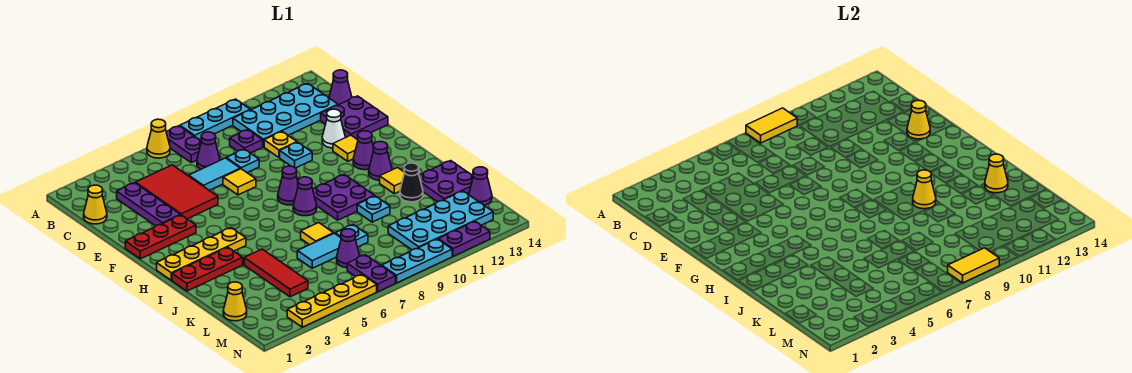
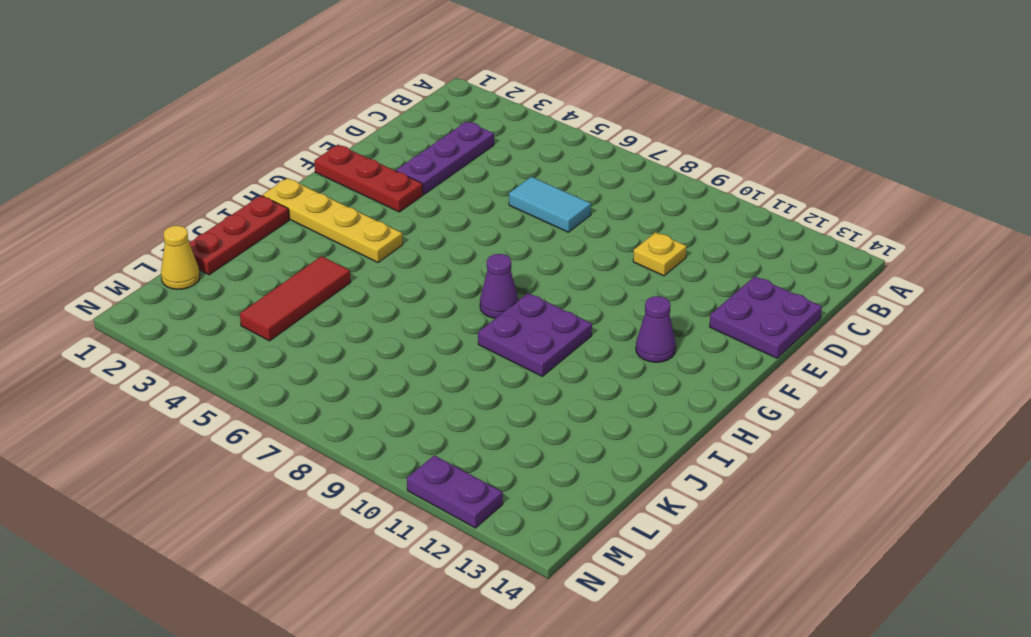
red plate I1:K1 level 1 -> red plate I1:I3 level 1
none -> yellow cone A6 level 1
none -> purple plate A7:B7 level 1
none -> cyan plate A8:A10 level 1
none -> cyan plate B10:C13 level 1

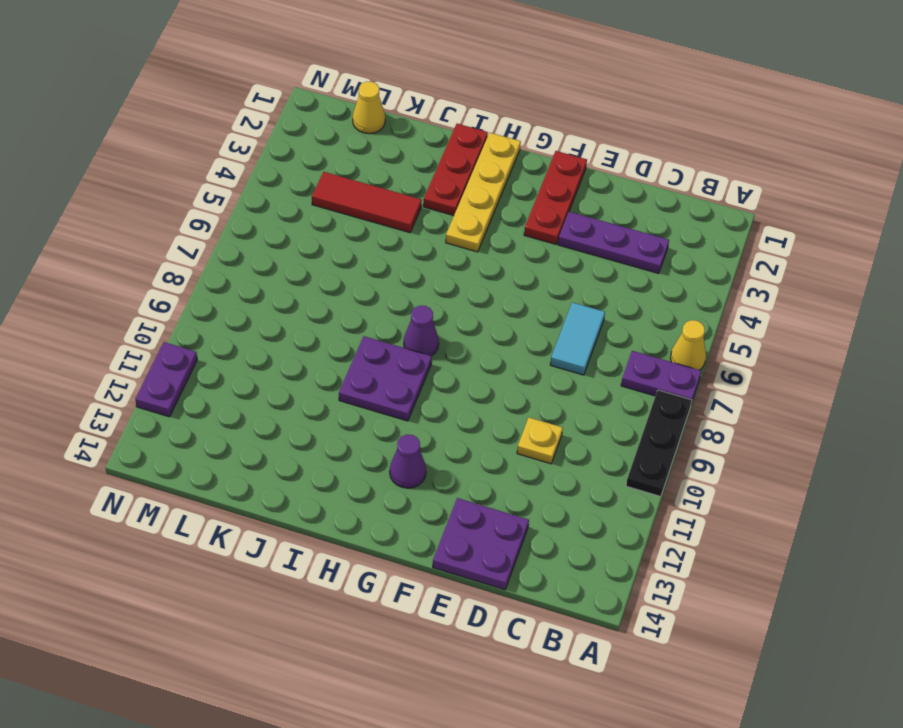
black plate A8:A10 level 1 -> cyan plate A8:A10 level 1
none -> cyan plate B10:C13 level 1
none -> yellow cone C1 level 1
none -> red tile C4:E5 level 1
none -> purple cone C7 level 1

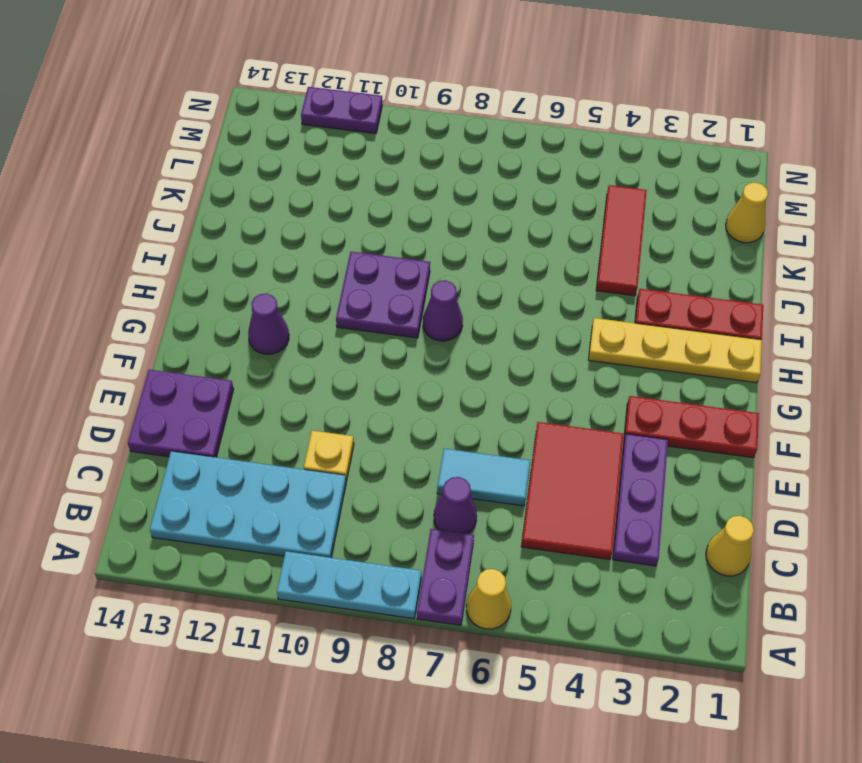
none -> purple plate C9 level 1
none -> purple cone C14 level 1
none -> cyan plate D8 level 1
none -> yellow tile E7 level 1

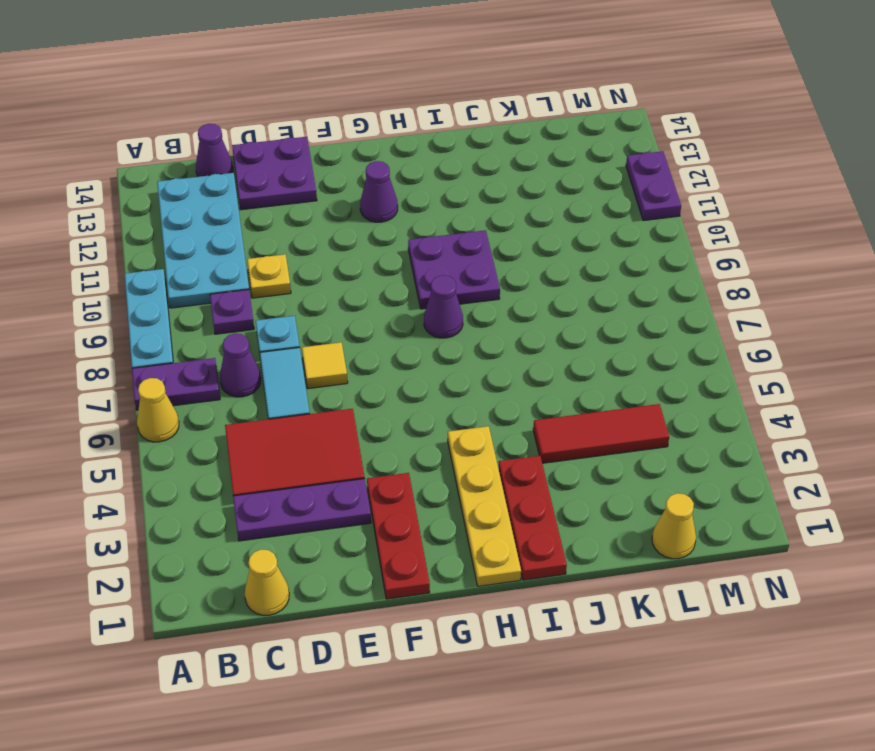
none -> cyan plate E10 level 1
none -> white cone E12 level 1
none -> yellow tile F12 level 1
none -> purple cone G8 level 1

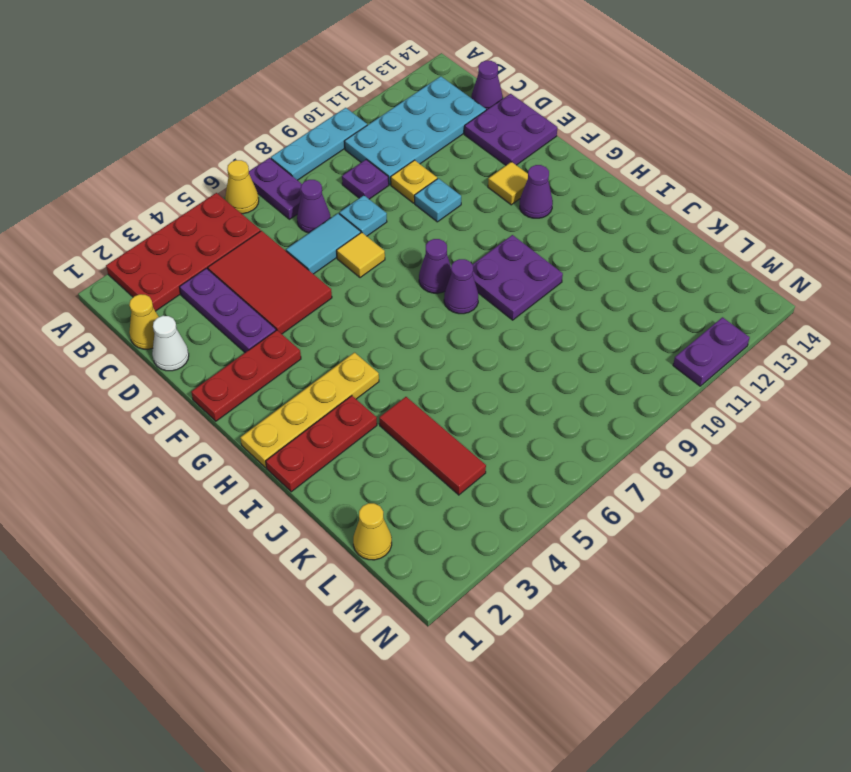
red plate A2:B5 level 1 -> none
white cone D1 level 1 -> white cone E12 level 1
none -> purple cone H12 level 1
none -> yellow tile I12 level 1
none -> yellow tile J7 level 1
none -> cyan plate J10 level 1

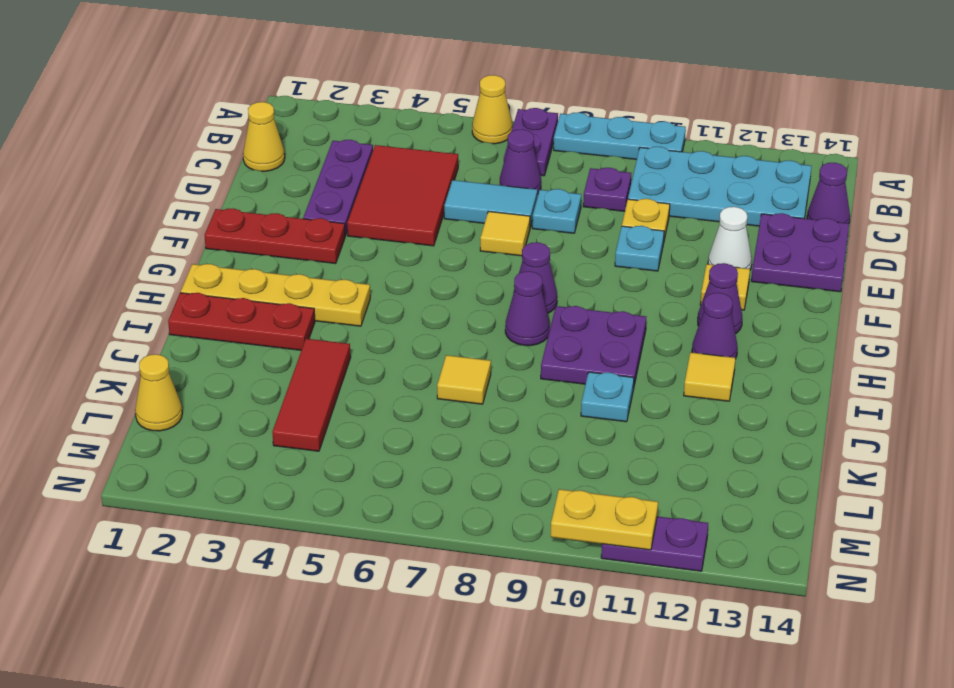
yellow plate N10:N11 level 2 -> none
none -> black cone J12 level 1
none -> purple plate J13:K14 level 1
none -> cyan tile K6:K7 level 1
none -> cyan plate K8 level 1

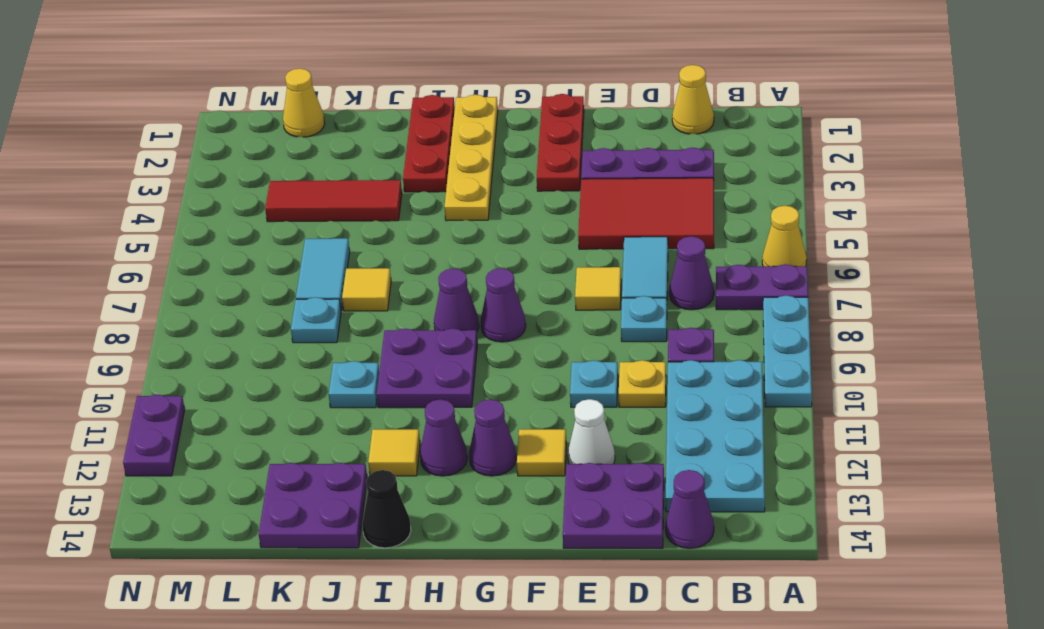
black cone I14 level 1 -> black cone J12 level 1
none -> purple cone L7 level 1
none -> cyan plate L10:M13 level 1
none -> purple cone L14 level 1
none -> purple plate M7:N7 level 1

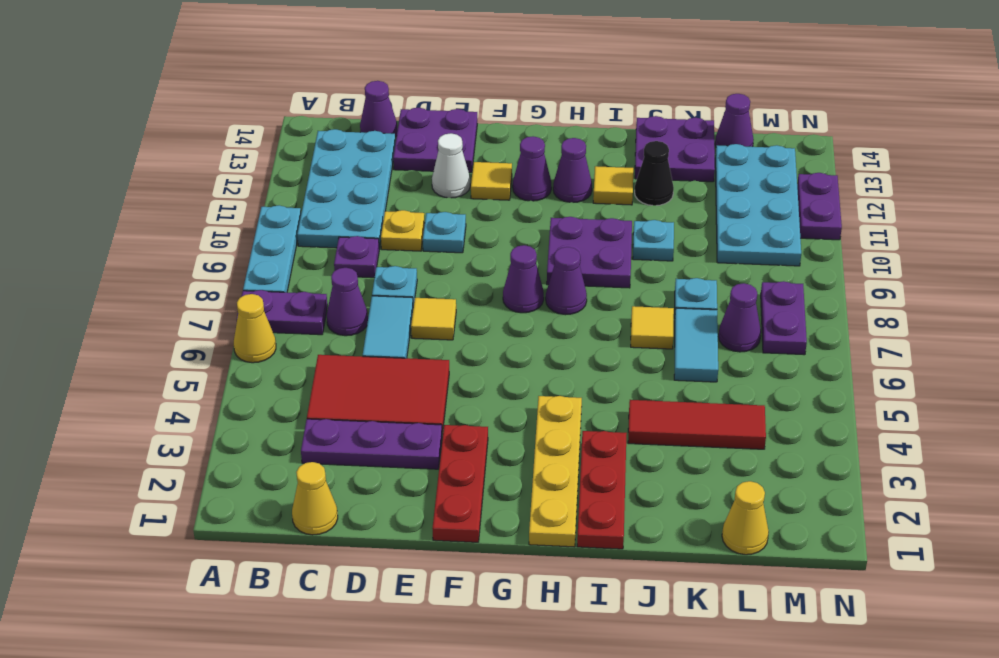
purple plate M7:M8 level 1 -> purple plate M7:N7 level 1
none -> yellow plate N3:N6 level 1
none -> cyan plate N8:N10 level 1
none -> yellow tile A8:A9 level 2
none -> yellow cone E13 level 2

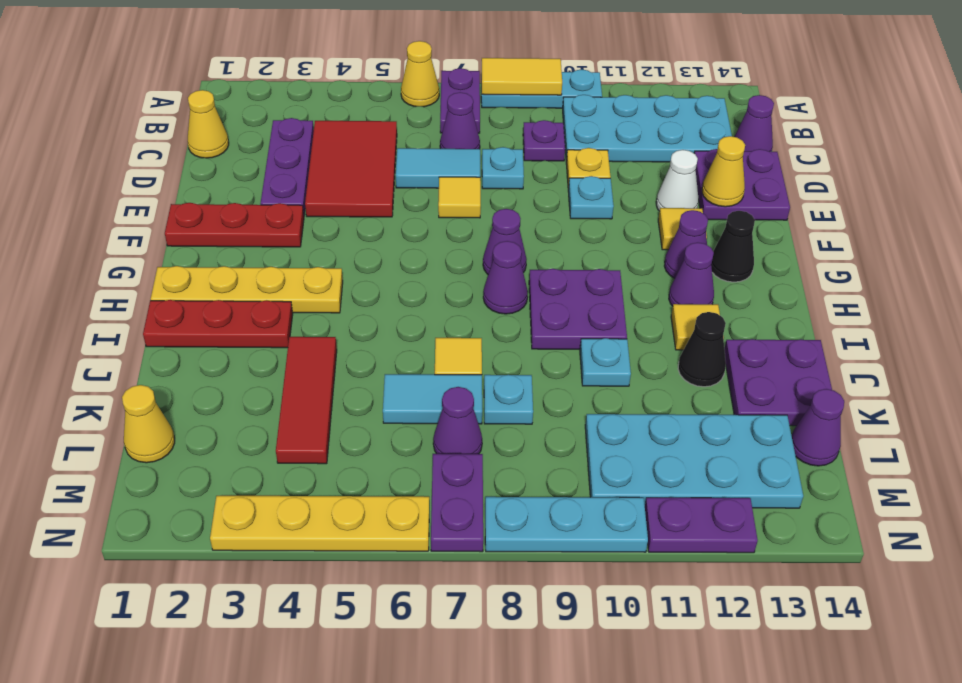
black cone G13 level 1 -> none
none -> yellow cone I10 level 2
none -> yellow cone J13 level 2
none -> yellow tile N8:N9 level 2

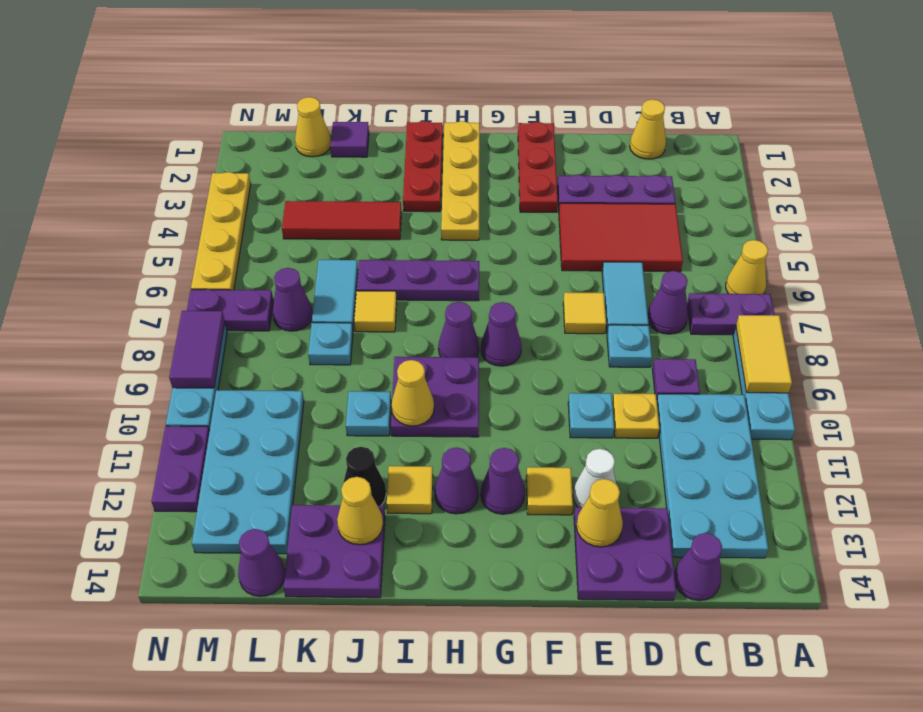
purple plate H6:J6 level 1 -> none
purple tile K1 level 1 -> none
purple tile N8:N9 level 2 -> yellow tile N8:N9 level 2

